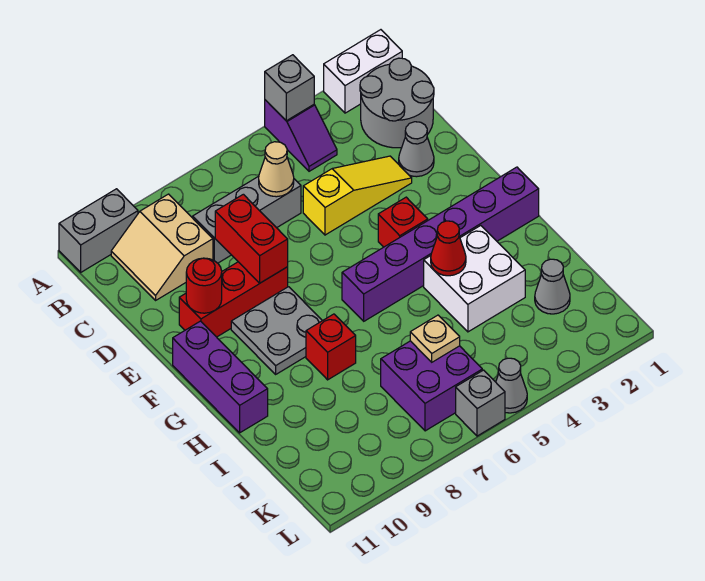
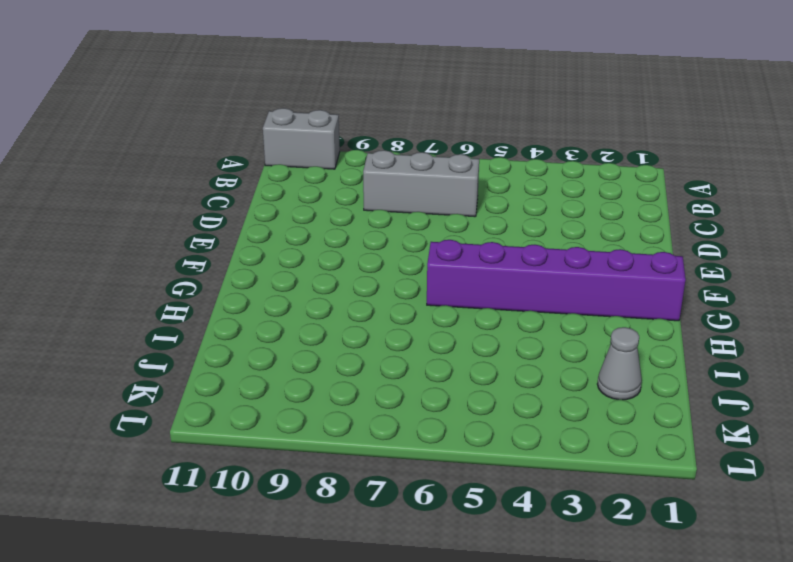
none -> white brick A1:A2 level 1
none -> purple slope A4:B4 level 1 top A
none -> grey round brick B1:C2 level 1

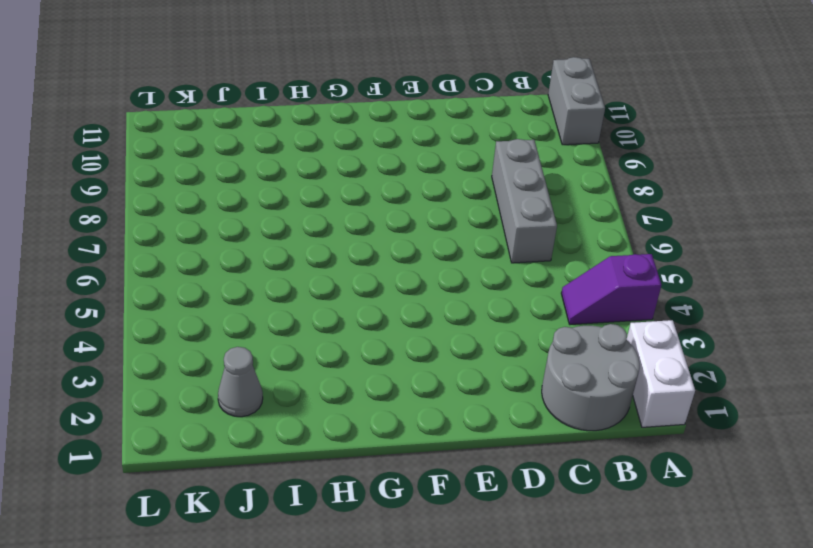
none -> tan slope B9:C10 level 1 top 9
none -> grey cone D2 level 1
none -> yellow slope D3:D5 level 1 top 5

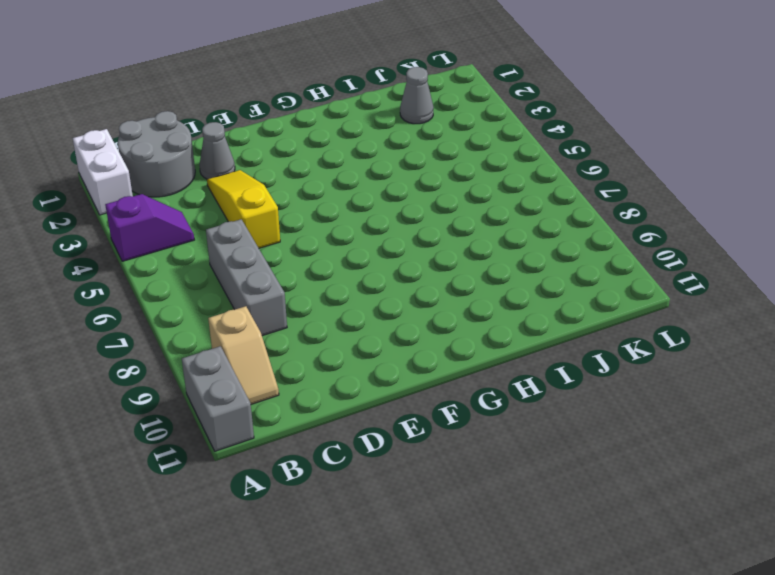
tan slope B9:B10 level 1 top 9 -> tan slope B9:C10 level 1 top 9
none -> red brick E8:E10 level 1
none -> red brick F4 level 1
none -> grey plate F8:G9 level 1

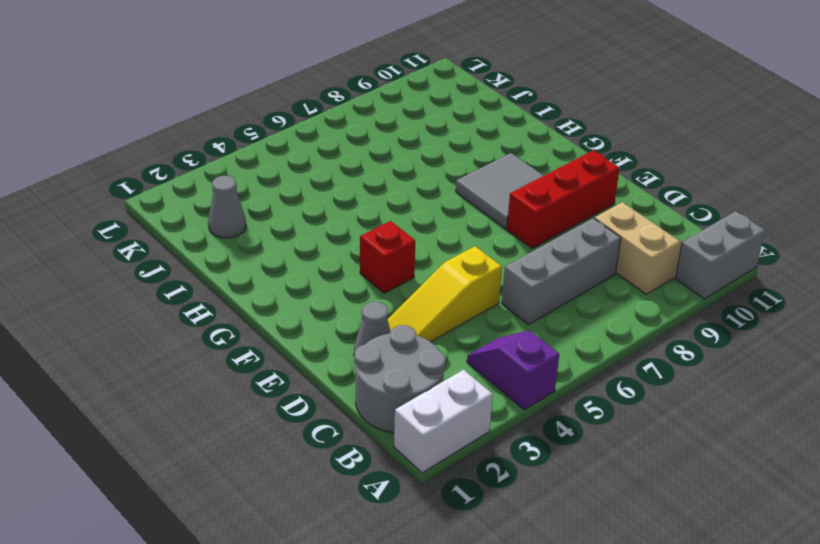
grey tile F8:G9 level 1 -> grey plate F8:G9 level 1
none -> purple brick F11:H11 level 1
none -> purple brick G1:G6 level 1
none -> white brick H3:I4 level 1

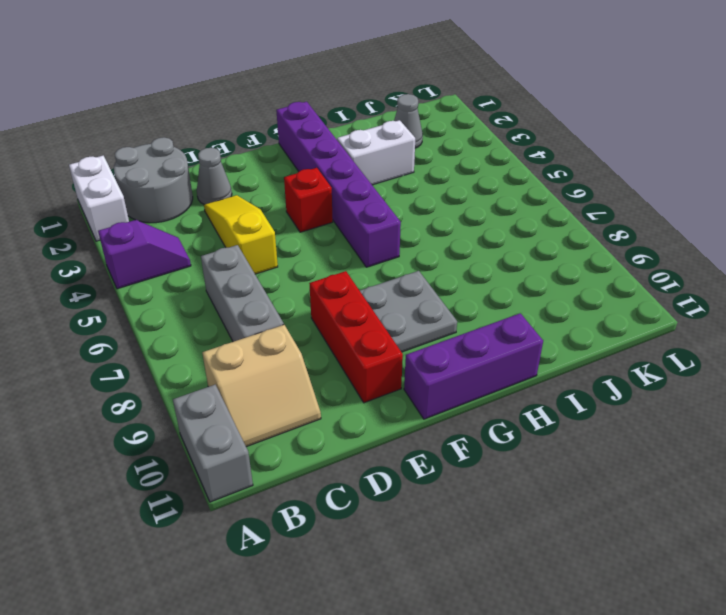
white brick H3:I3 level 1 -> white brick H3:I4 level 1
none -> red brick H8 level 1
none -> purple brick J6:K7 level 1
none -> grey cone L5 level 1

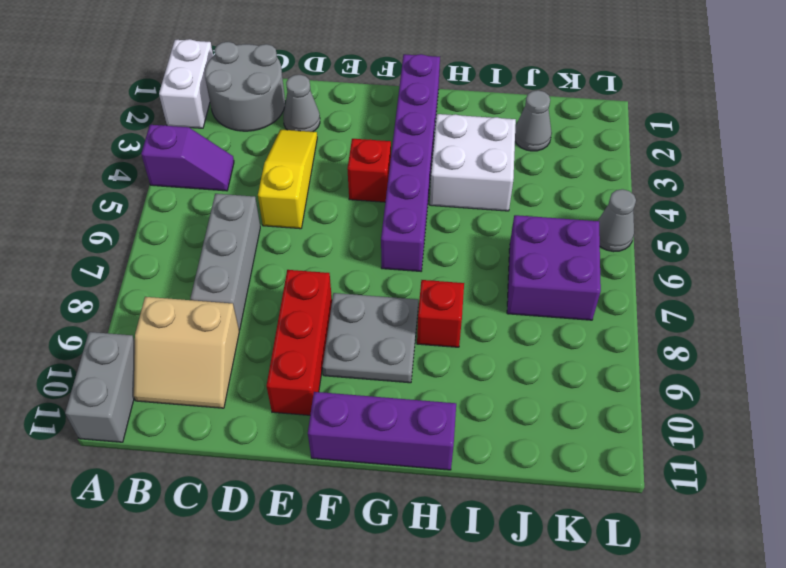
none -> grey brick L6 level 1
none -> grey brick A4 level 2
none -> tan cone C6 level 2

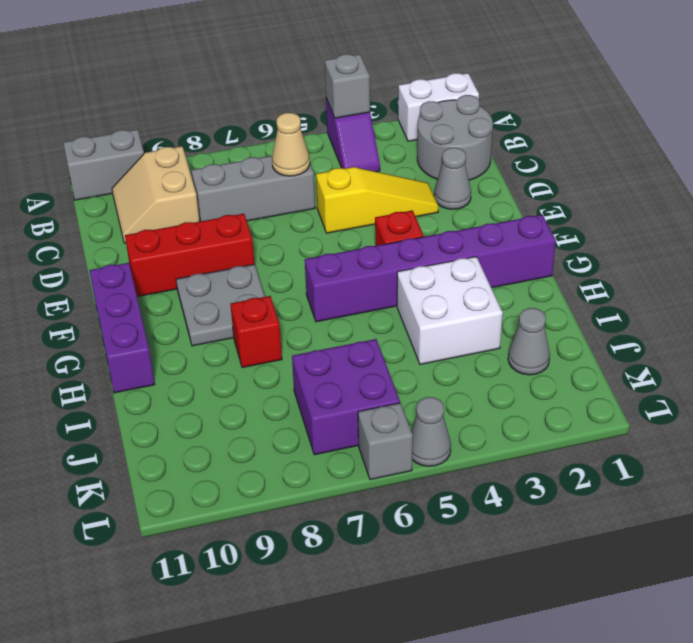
none -> red brick D8:E8 level 2
none -> red round brick E10 level 2
none -> red cone H4 level 2

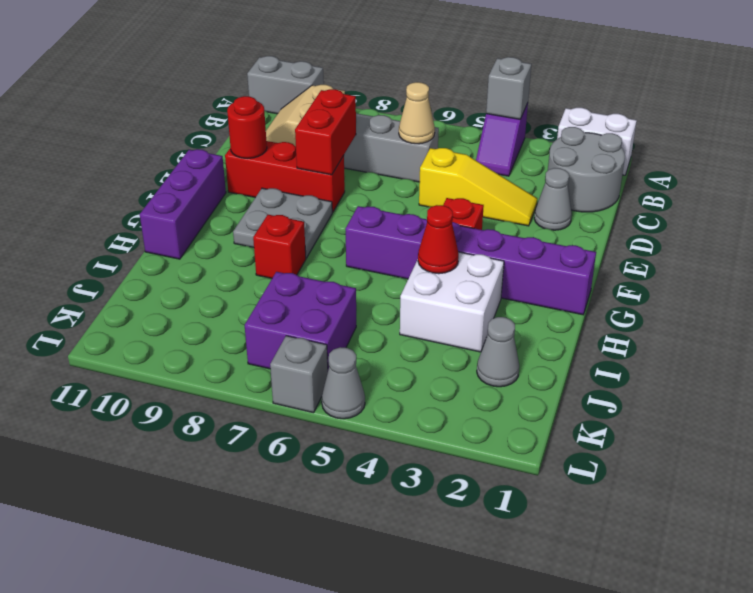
none -> tan plate J6 level 2

